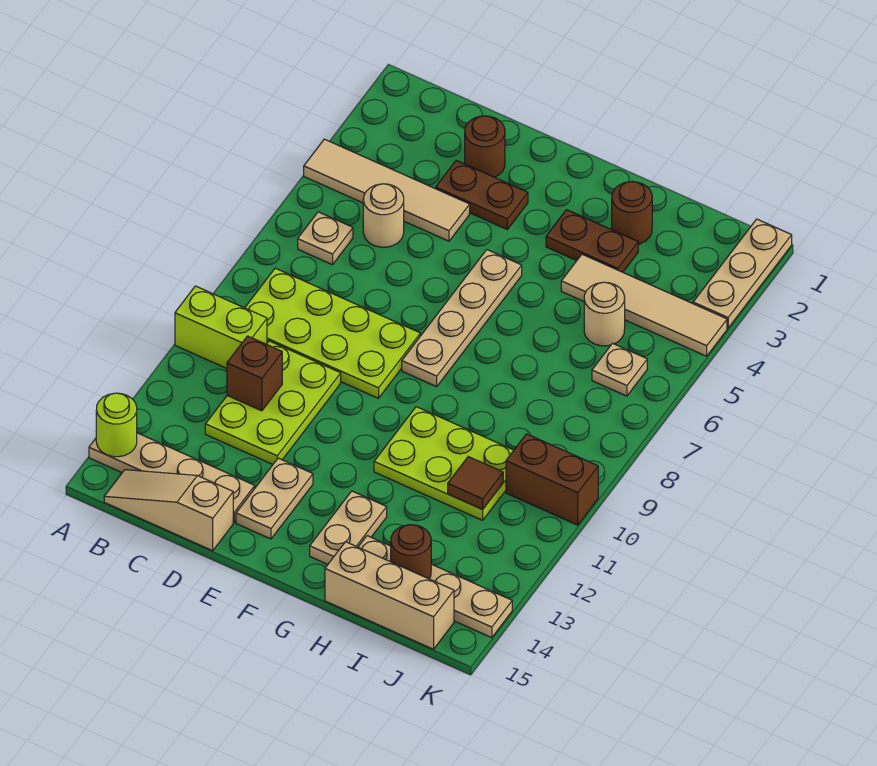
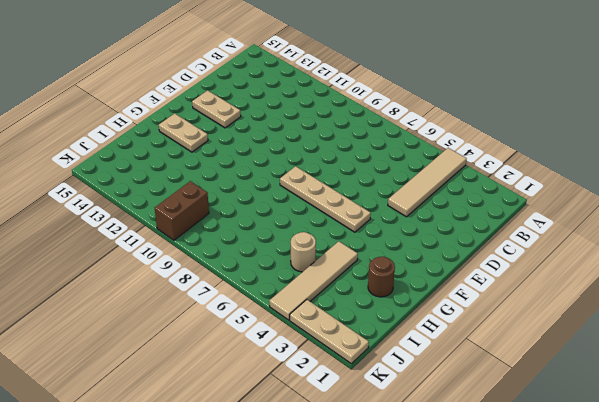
none -> lime brick A10:B10 level 1
none -> tan plate A14:D14 level 1
none -> tan plate B6 level 1

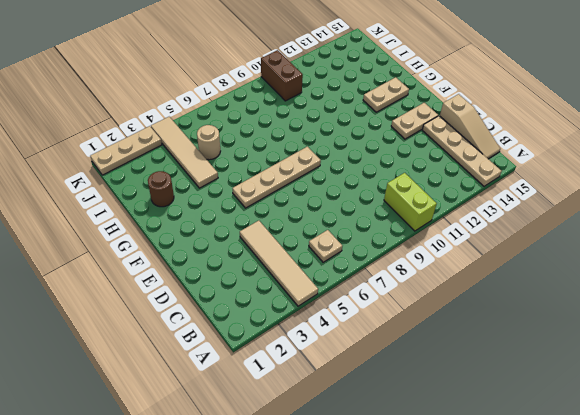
none -> lime plate B8:E9 level 1
none -> tan round brick C5 level 1
none -> lime plate C10:D12 level 1

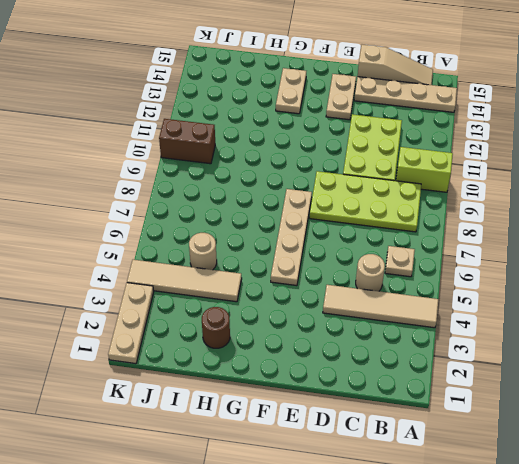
none -> brown round brick D2 level 1
none -> brown plate D3:E3 level 1
none -> brown plate G3:H3 level 1

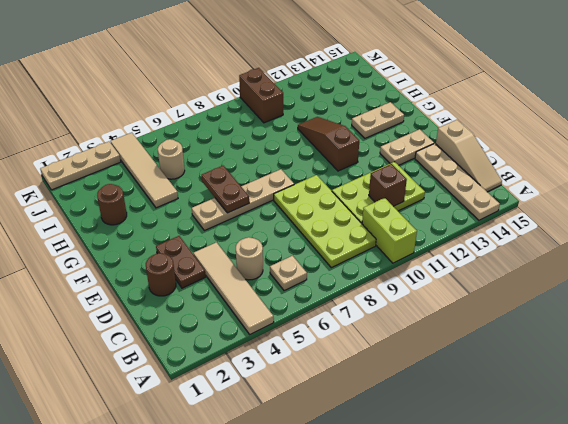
brown plate F6:G6 level 2 -> brown plate G3:H3 level 1
brown slope F11:H11 level 1 top F -> lime plate G10:I11 level 1
none -> tan plate H14:K14 level 1
none -> tan brick H15:J15 level 1
none -> tan plate J6 level 1

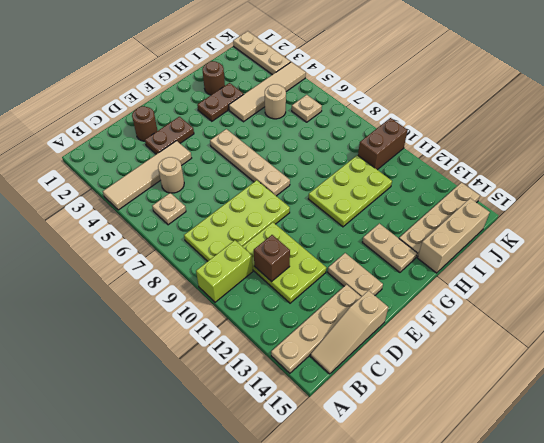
none -> lime round brick A14 level 2
none -> brown tile I11 level 2
none -> brown round brick I14 level 2

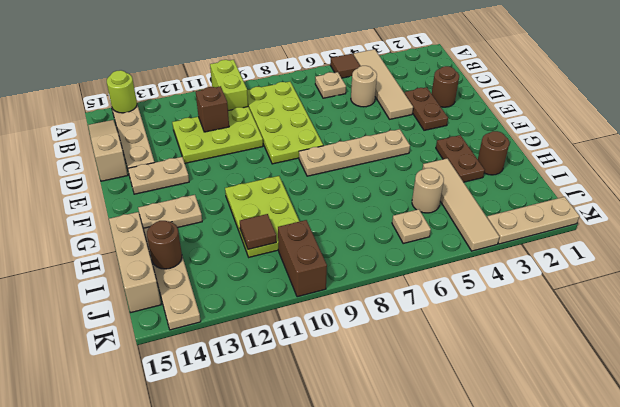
brown tile A5 level 1 -> none

